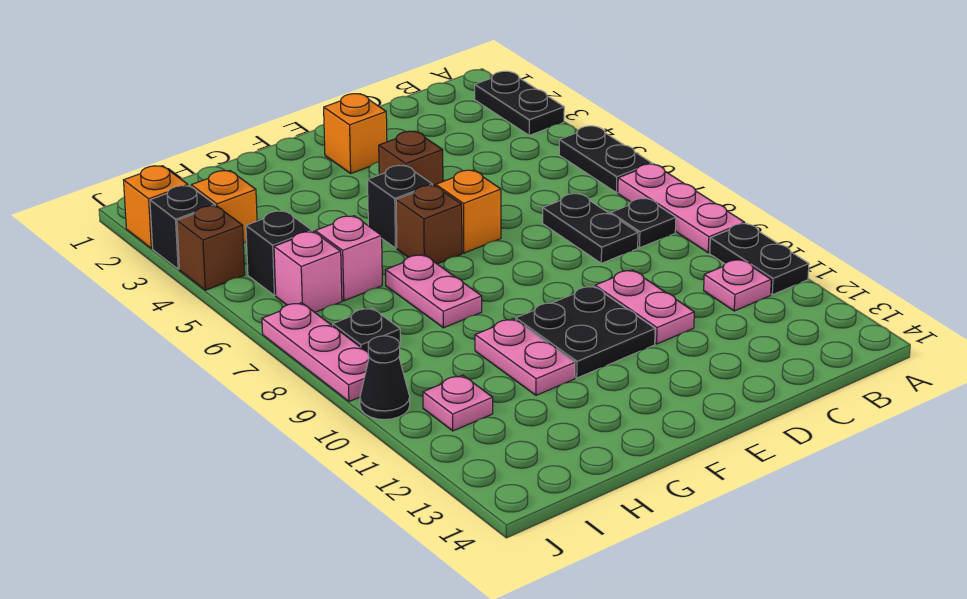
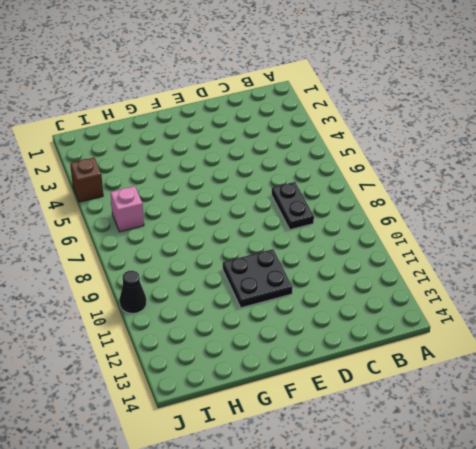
none -> black plate A2:A3 level 1
none -> black plate A5:A6 level 1
none -> pink plate A7:A9 level 1

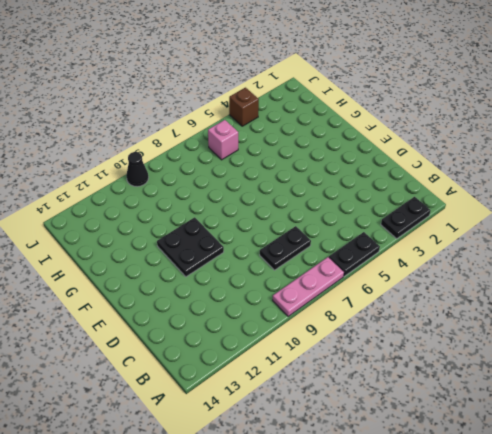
none -> black plate A10:A11 level 1
none -> black plate B8 level 1
none -> pink plate B11 level 1

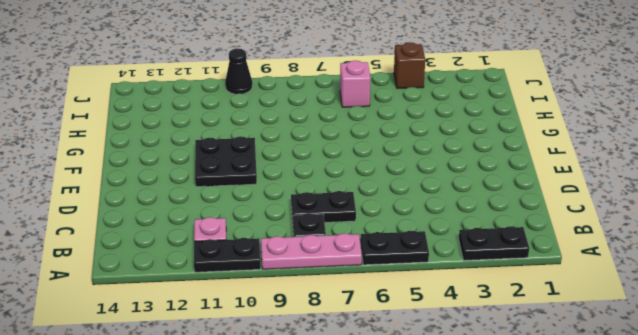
none -> pink plate D10:D11 level 1
none -> orange brick E2 level 1
none -> brown brick E4 level 1

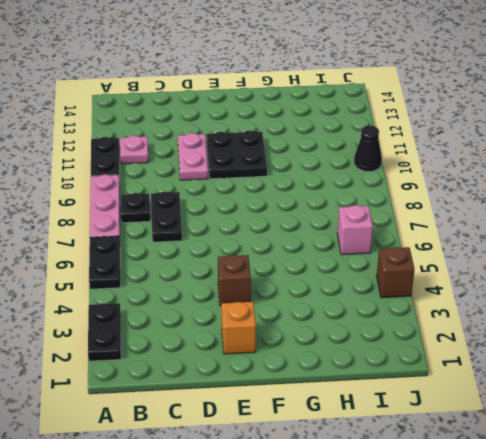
none -> orange brick E6 level 1
none -> black brick F5 level 1
none -> brown brick F6 level 1

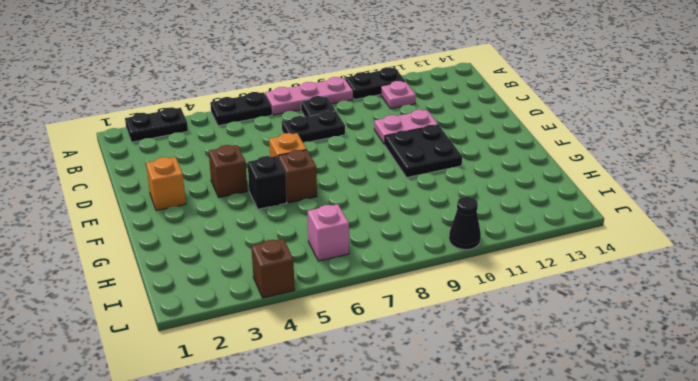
none -> pink plate G7:G8 level 1
none -> pink plate G10:G11 level 1
none -> pink brick H6 level 1

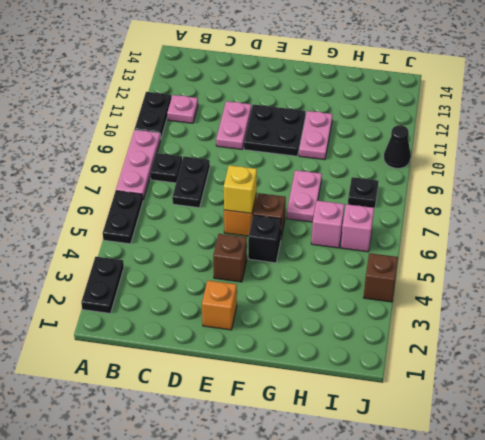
yellow brick E6 level 2 -> none
none -> orange brick I3 level 1
none -> black brick I5 level 1
none -> pink plate I11 level 1

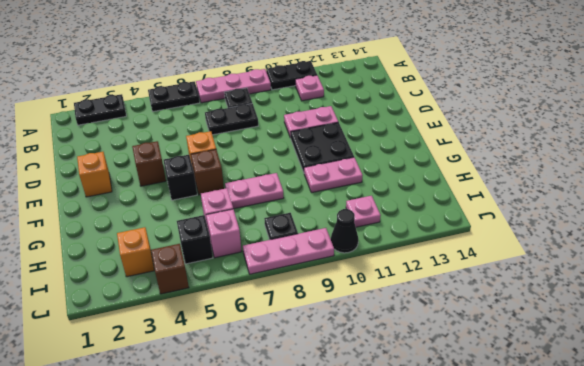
none -> orange brick J2 level 1
none -> black brick J3 level 1

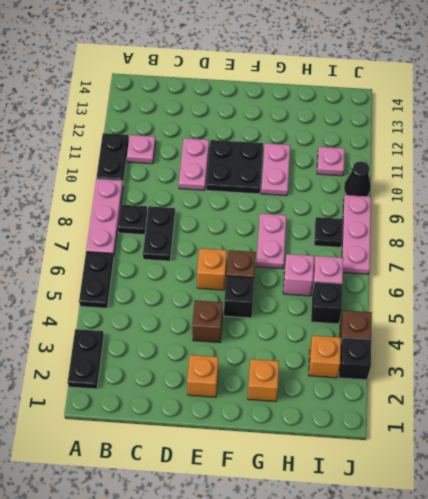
orange brick G2 level 1 -> orange brick J2 level 1

